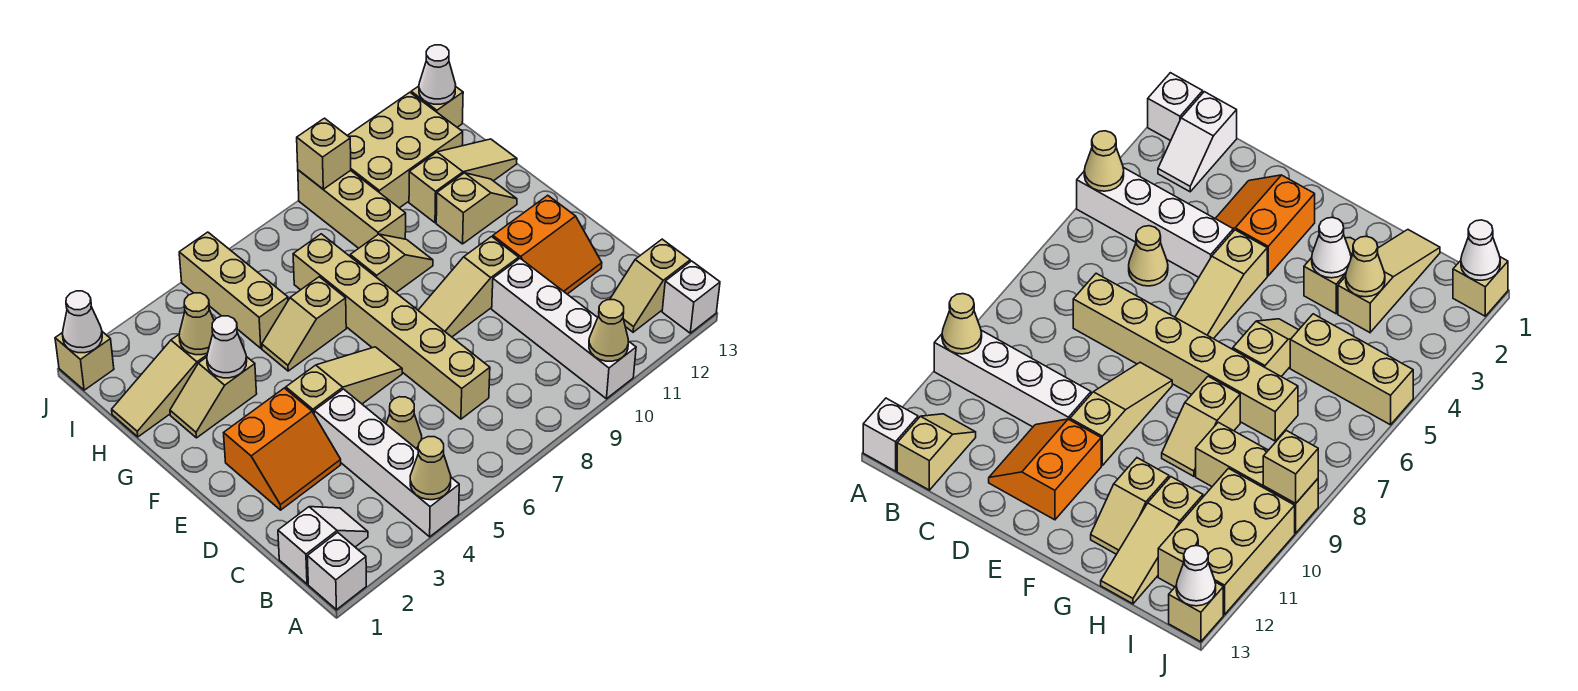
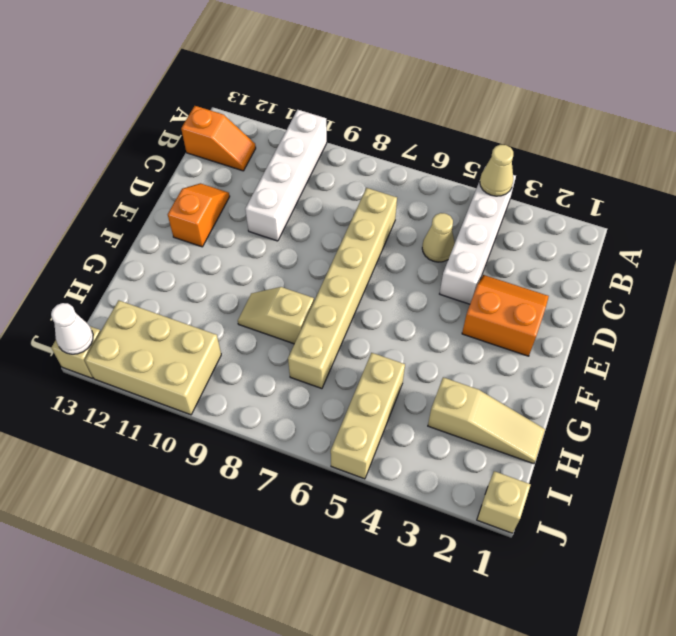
orange slope B12:B13 level 1 top 13 -> tan slope B12:B13 level 1 top 13
orange slope D12:E12 level 1 top E -> orange slope D11:E12 level 1 top E
none -> white brick A1 level 1
none -> white brick A13 level 1
none -> white slope B1:B2 level 1 top 1
none -> tan slope E4:E6 level 1 top 4

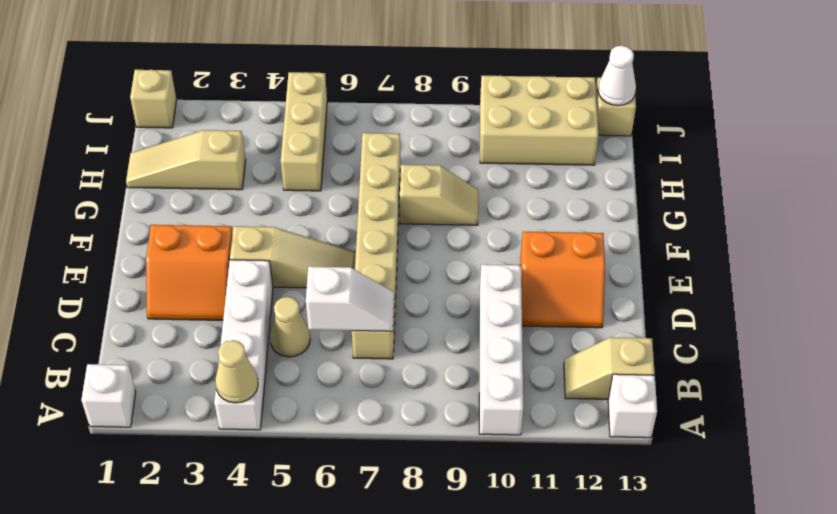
white slope C6:C7 level 2 top 6 -> white slope B1:B2 level 1 top 1
none -> tan slope E8:E10 level 1 top 10
none -> tan slope G2:G3 level 1 top 3
none -> tan slope G5:G6 level 1 top 6
none -> tan slope G11:G12 level 1 top 11

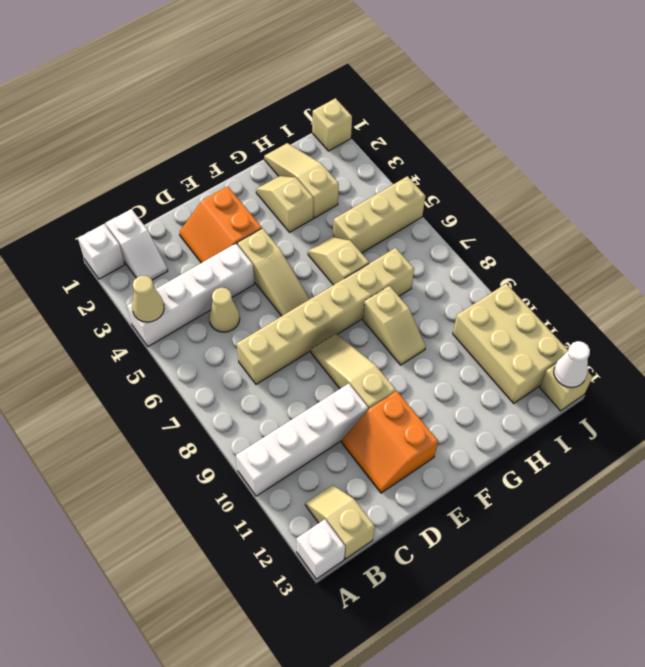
none -> tan slope G11:G12 level 1 top 11
none -> tan brick H9:J9 level 1
none -> tan slope H11:H13 level 1 top 11
none -> tan cone A10 level 2

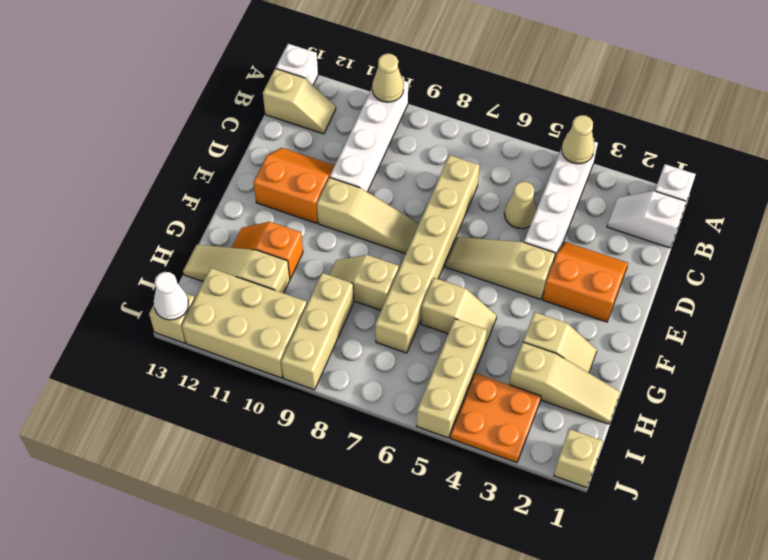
orange slope G11:G12 level 1 top 11 -> tan slope G11:G12 level 1 top 11
orange plate I3:J4 level 1 -> none
none -> white cone G3 level 2
none -> tan cone H3 level 2
none -> white cone J1 level 2
none -> tan brick J9 level 2

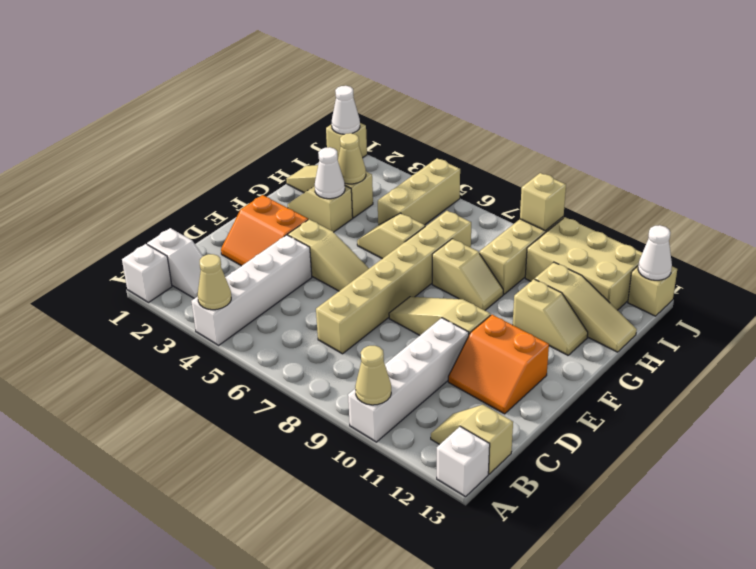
none -> tan cone C5 level 1

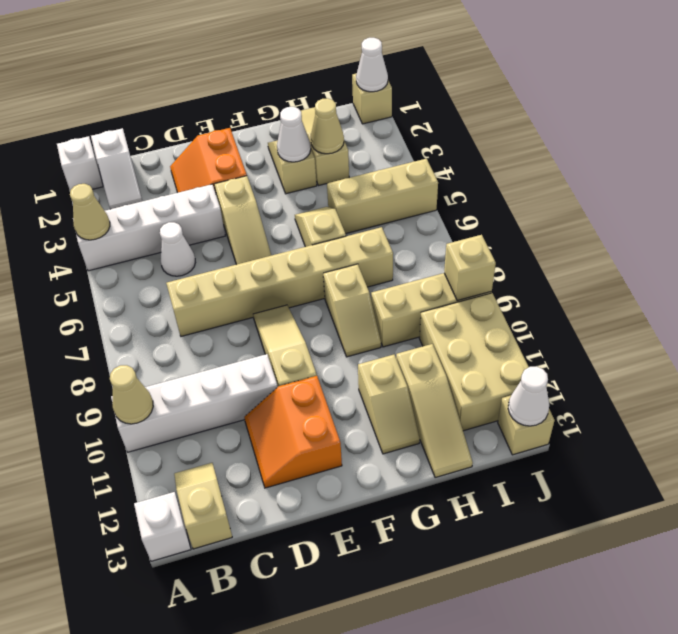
white cone C5 level 1 -> tan cone C5 level 1

